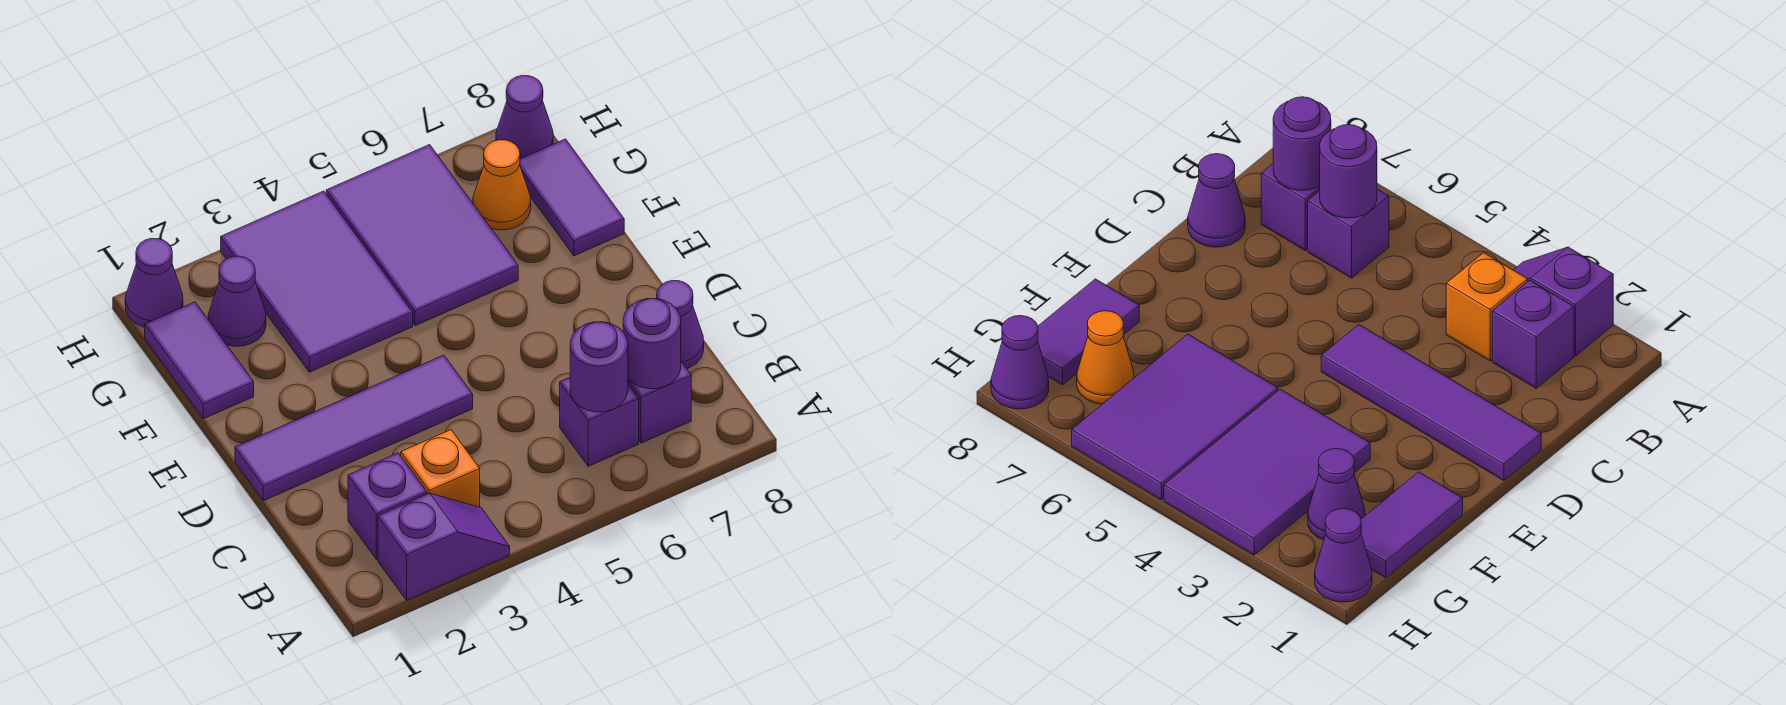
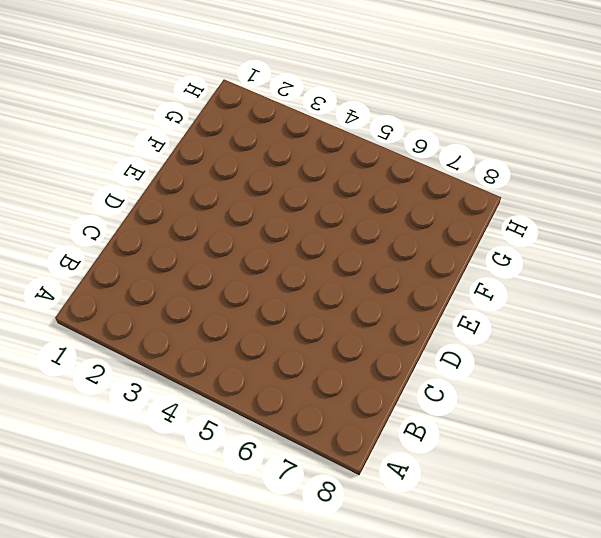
none -> purple slope A2:A3 level 1 top 2
none -> purple brick B2 level 1
none -> orange brick B3 level 1

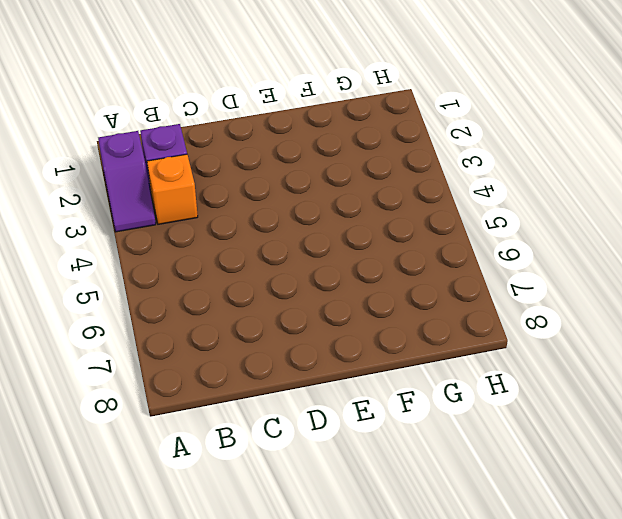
none -> purple brick B6 level 1
none -> purple brick B7 level 1
none -> purple cone C8 level 1

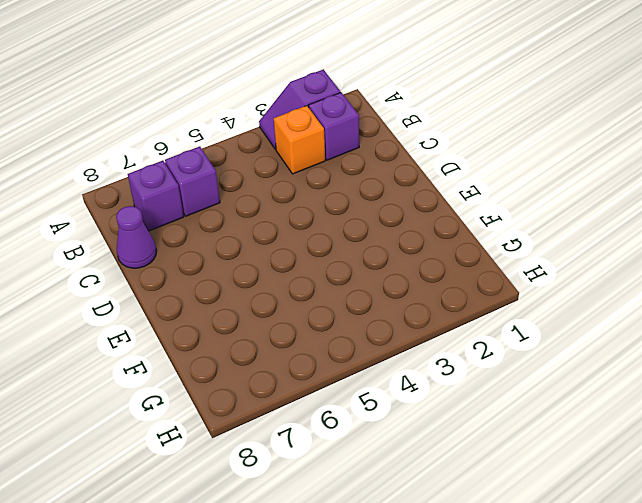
none -> purple tile D1:D4 level 1
none -> purple tile F1:G1 level 1
none -> purple tile F3:H4 level 1

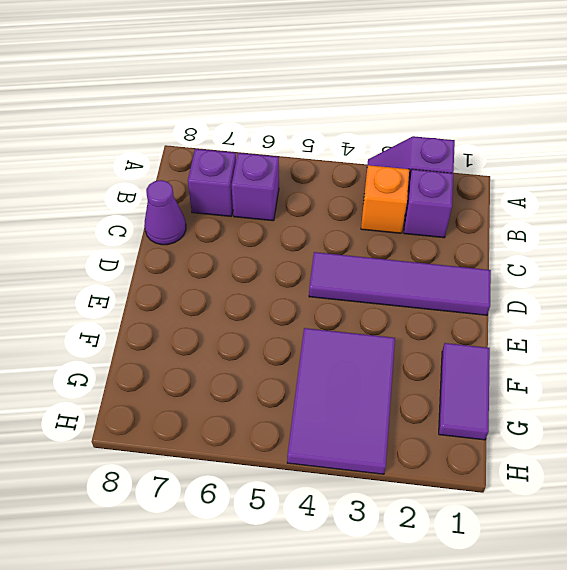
none -> purple tile F5:H6 level 1
none -> purple tile F8:G8 level 1
none -> purple cone G2 level 1

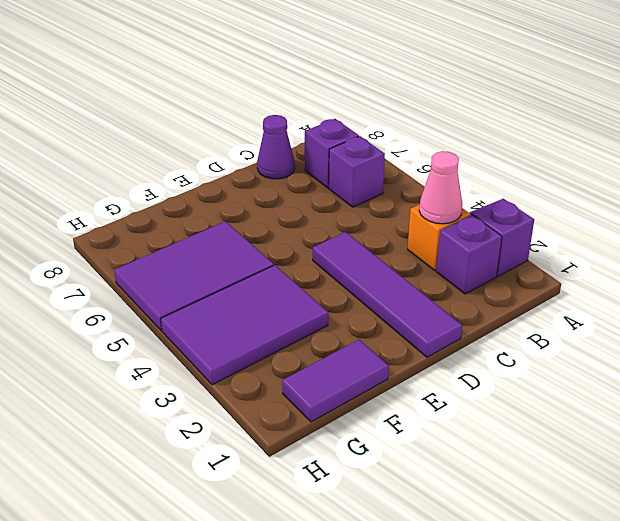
pink cone B3 level 2 -> none
none -> purple tile F8:G8 level 1
none -> purple cone G2 level 1
none -> orange cone G7 level 1

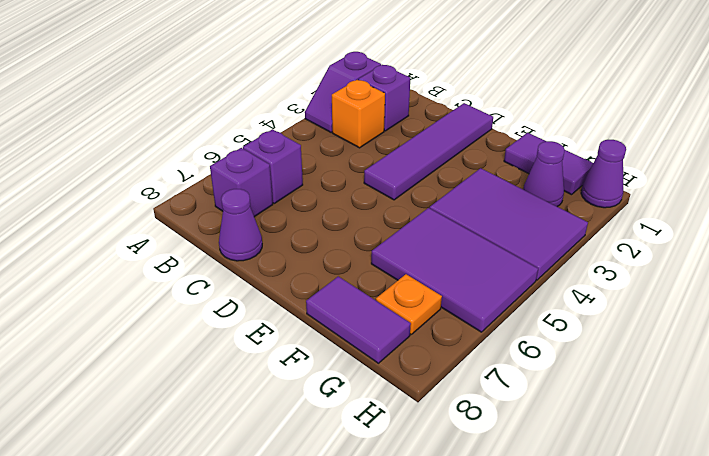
orange plate G7 level 1 -> orange cone G7 level 1
none -> purple cone H8 level 1
none -> purple round brick B6 level 2
none -> purple round brick B7 level 2

